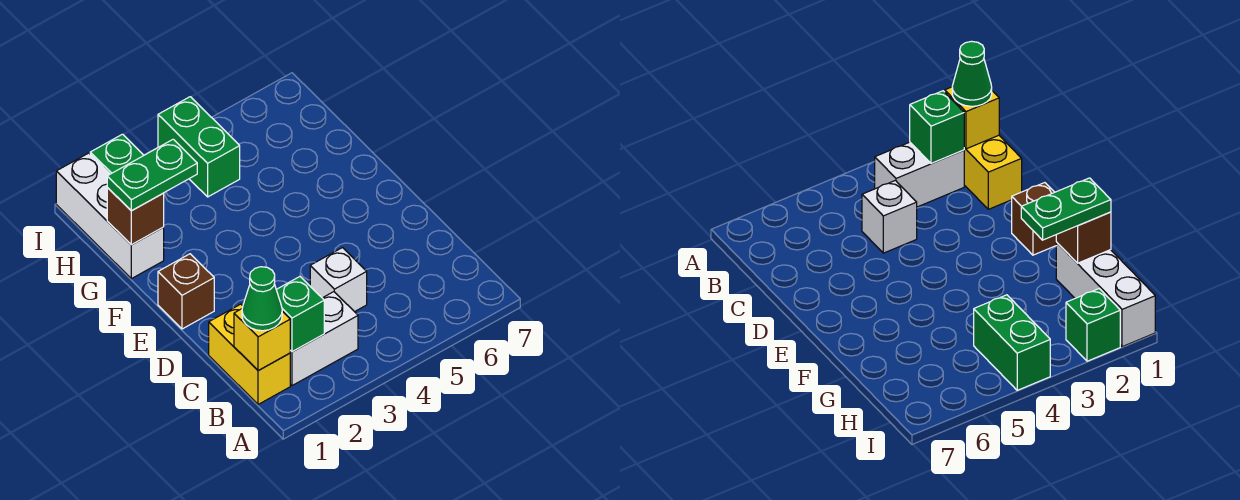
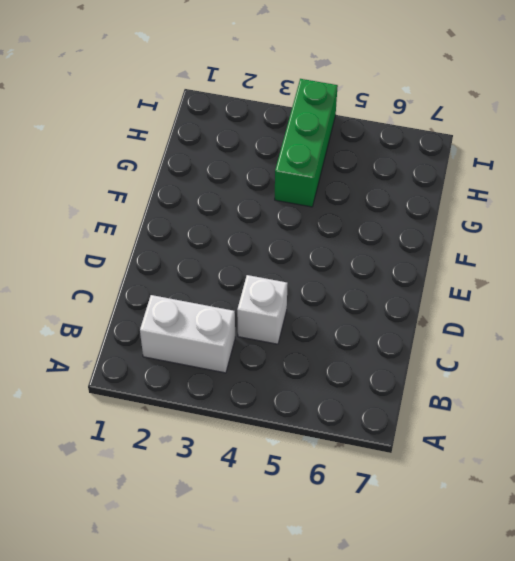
green brick G4:I4 level 1 -> green brick H4:I4 level 1
none -> yellow brick B1:C1 level 1
none -> brown brick E1 level 1
none -> white brick G1:I1 level 1

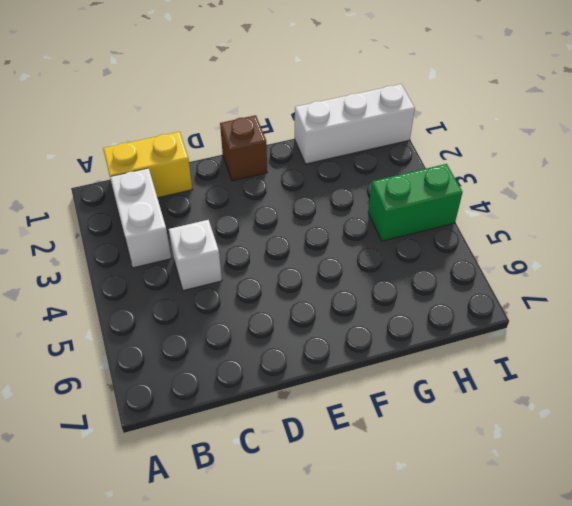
none -> green brick I2 level 1
none -> yellow brick B1 level 2
none -> green brick B2 level 2

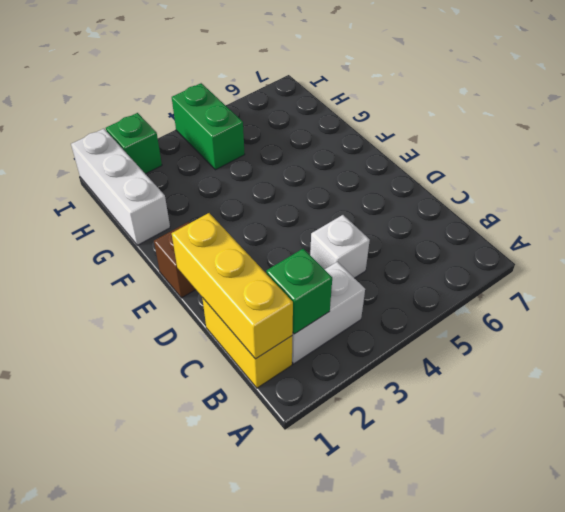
yellow brick B1:D1 level 2 -> yellow brick B1 level 2
none -> brown brick G1 level 2
none -> green cone B1 level 3
none -> green plate G1:G2 level 3

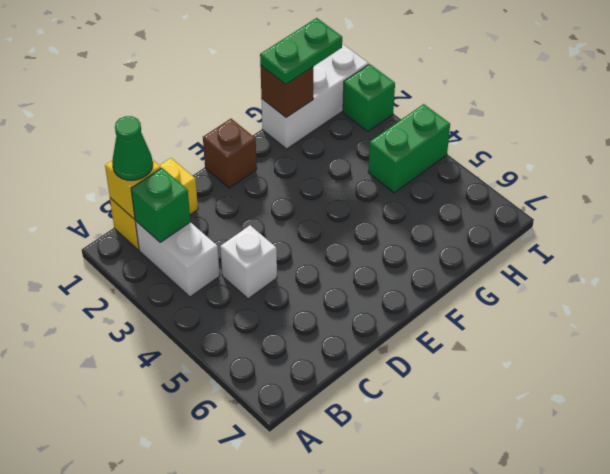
green plate G1:H1 level 3 -> green plate G1:G2 level 3

